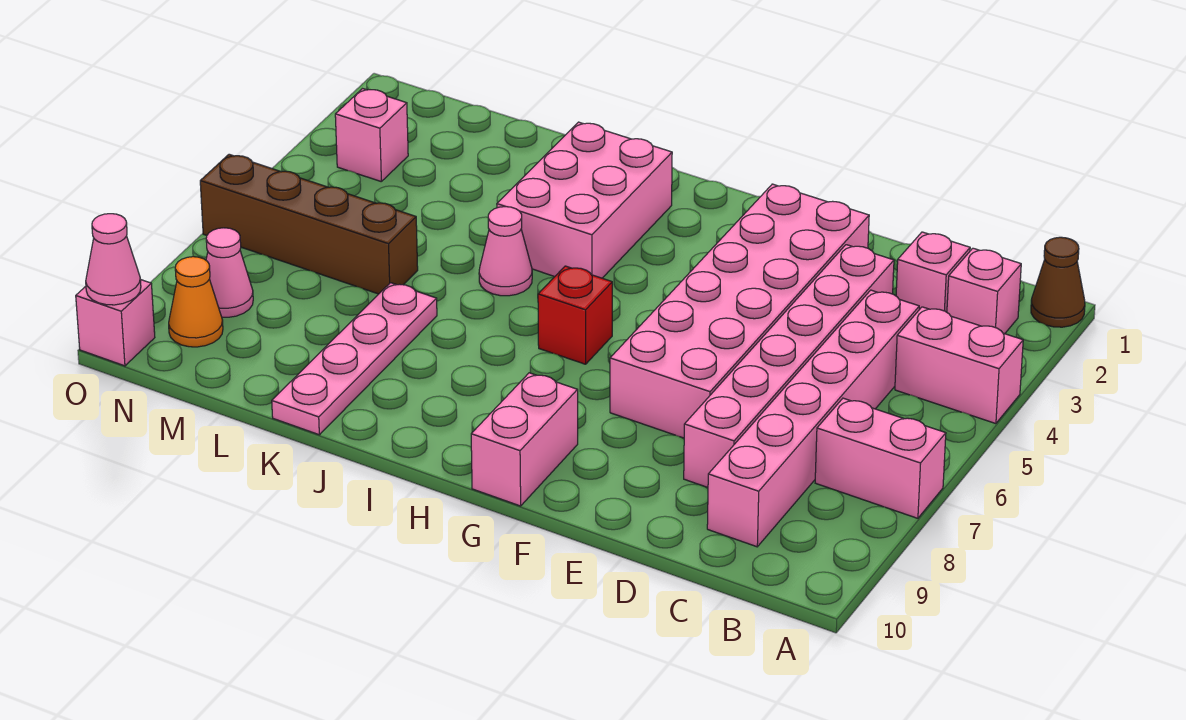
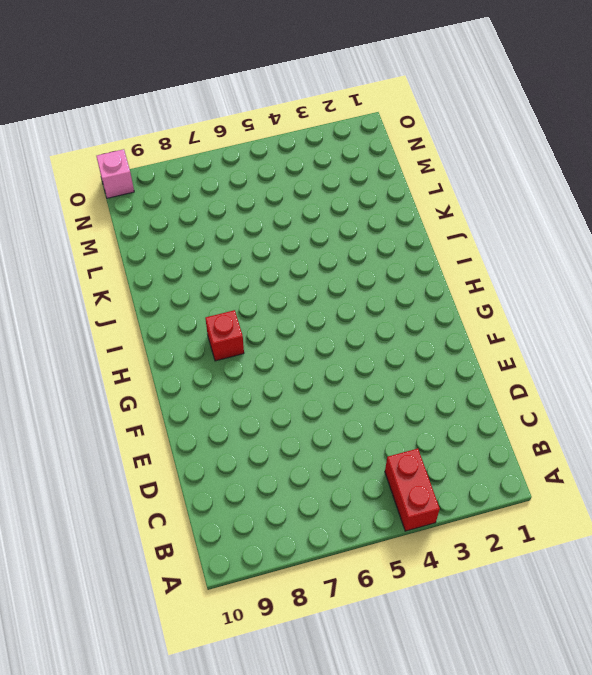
red brick A4:B4 level 1 -> pink brick A4:B4 level 1
red brick H8 level 1 -> red brick H6 level 1
none -> brown cone A1 level 1
none -> pink brick A7:B7 level 1
none -> pink brick B2 level 1

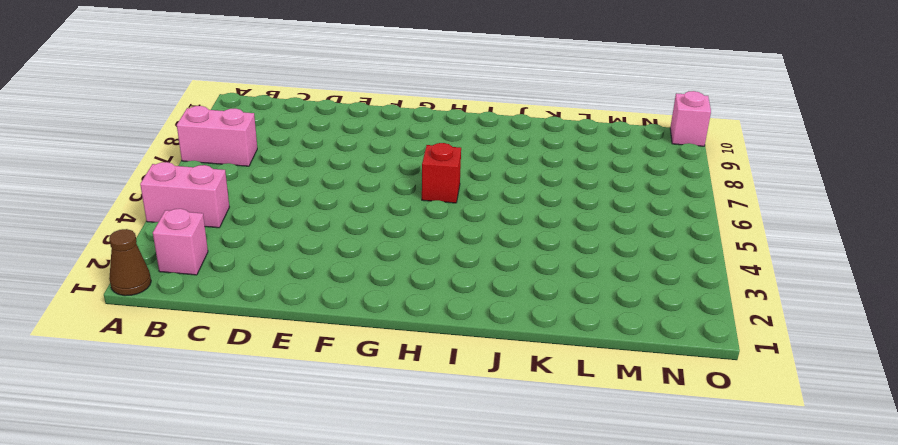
none -> pink brick C2 level 1
none -> pink brick C4:C9 level 1
none -> pink brick D3:D8 level 1

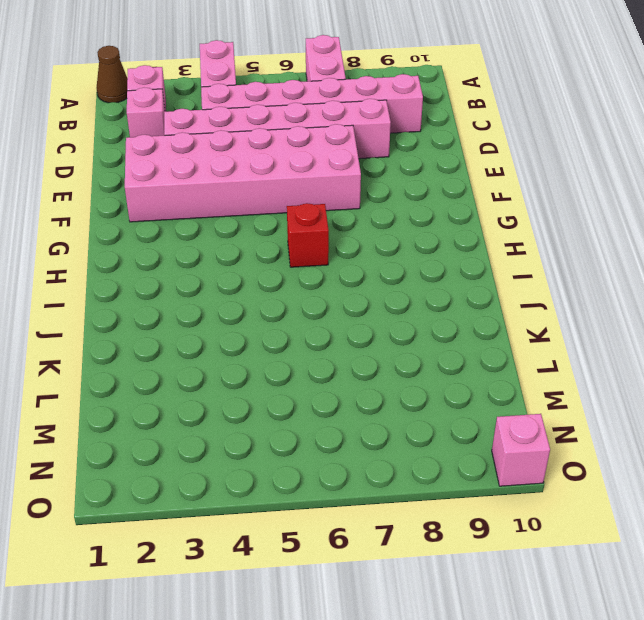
none -> pink brick G9:G10 level 1
none -> pink brick I2:J4 level 1
none -> pink cone J5 level 1

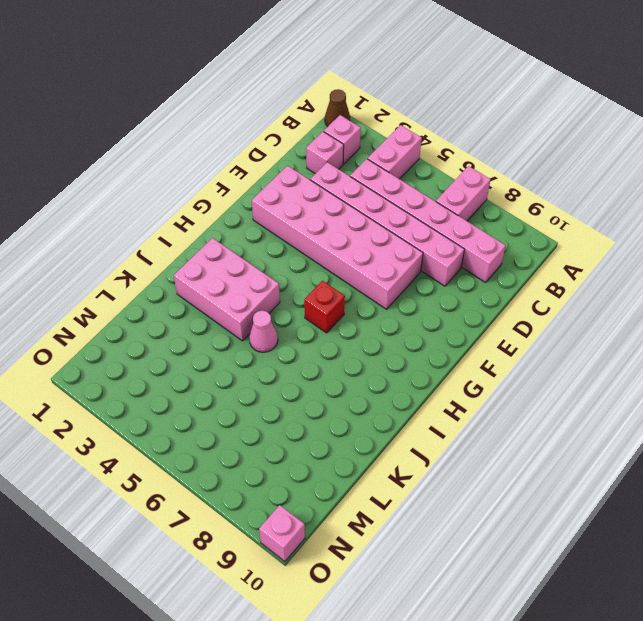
none -> pink brick G9:G10 level 1
none -> pink plate K7:K10 level 1
none -> brown brick L6:O6 level 1

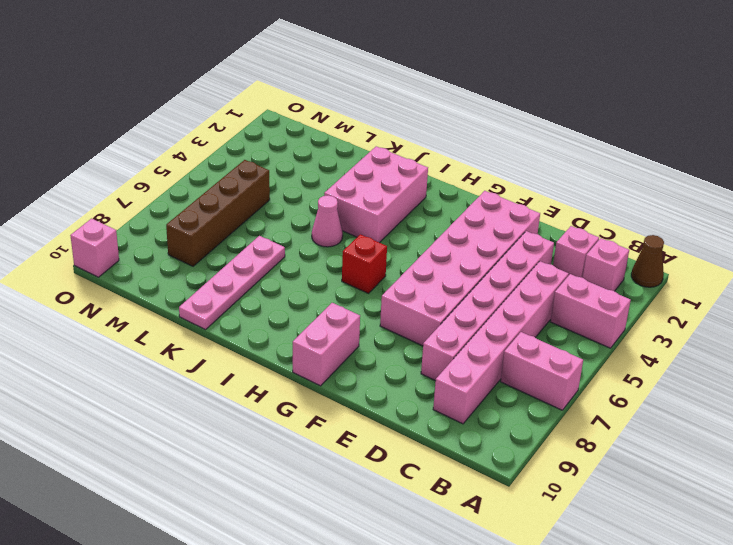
brown brick M5:M8 level 1 -> brown brick L6:O6 level 1
none -> pink brick N3 level 1
none -> pink cone N8 level 1
none -> orange cone N9 level 1

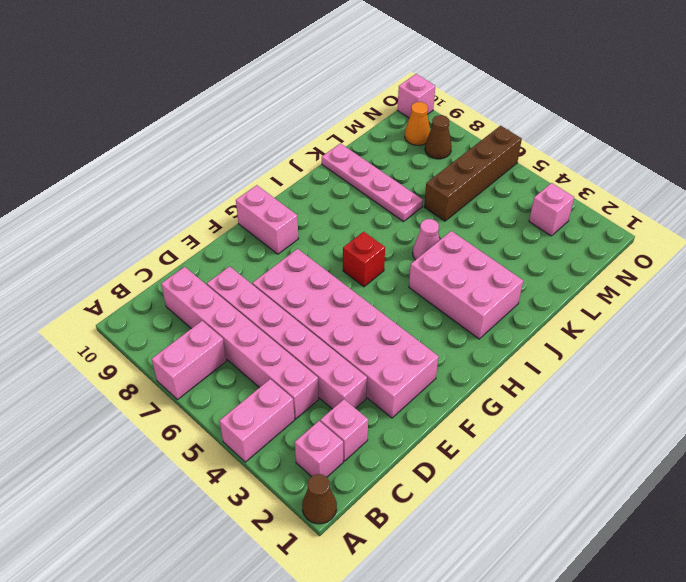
brown cone N8 level 1 -> pink cone N8 level 1
none -> pink cone O10 level 2

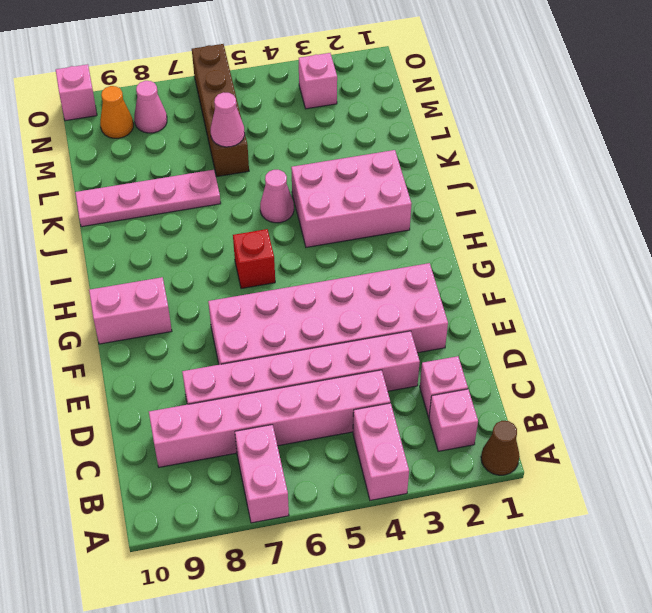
pink cone L6 level 2 -> pink cone O10 level 2

